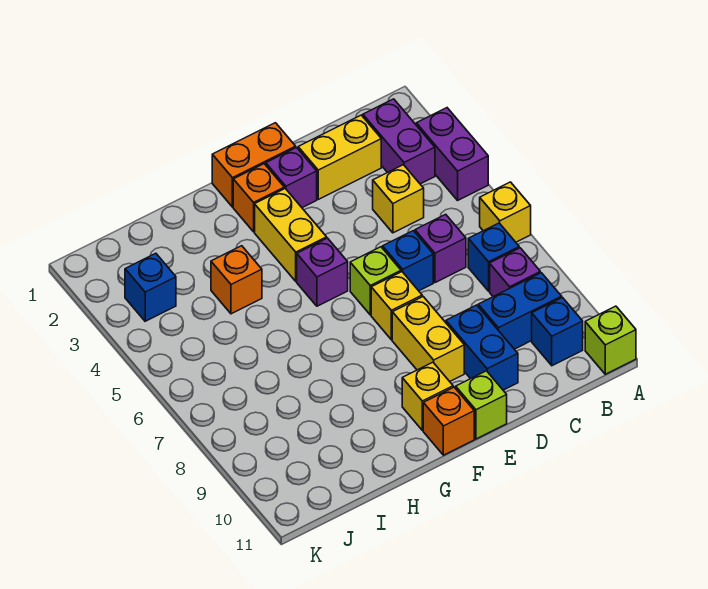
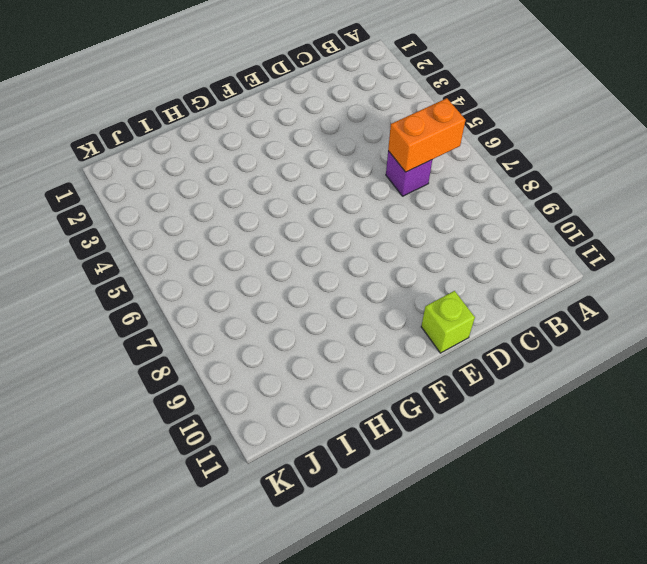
orange brick B6:C6 level 2 -> orange brick E1:F1 level 1
none -> purple brick A3:A4 level 1
none -> yellow brick A6 level 1
none -> lime brick A11 level 1

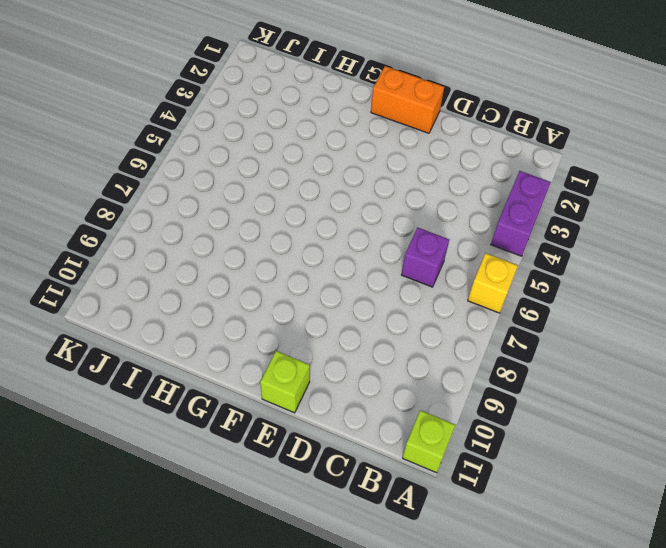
none -> purple brick B2:B3 level 1
none -> blue brick B7 level 1
none -> purple brick B8 level 1

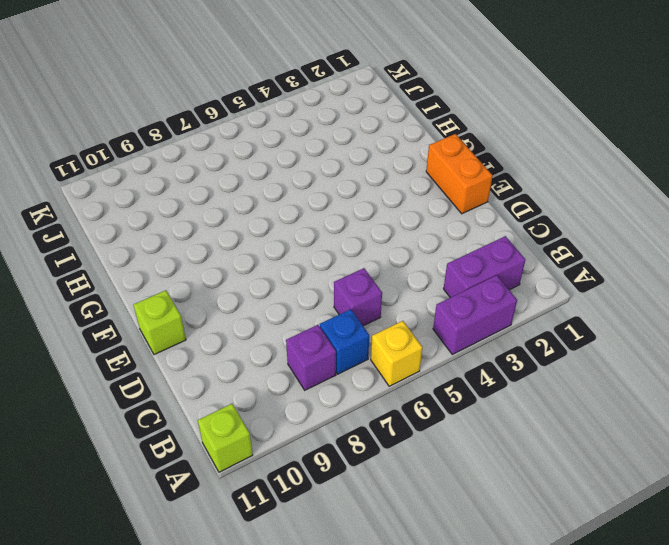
none -> blue brick B9:C9 level 1
none -> blue brick B10 level 1
none -> yellow brick C2:D2 level 1

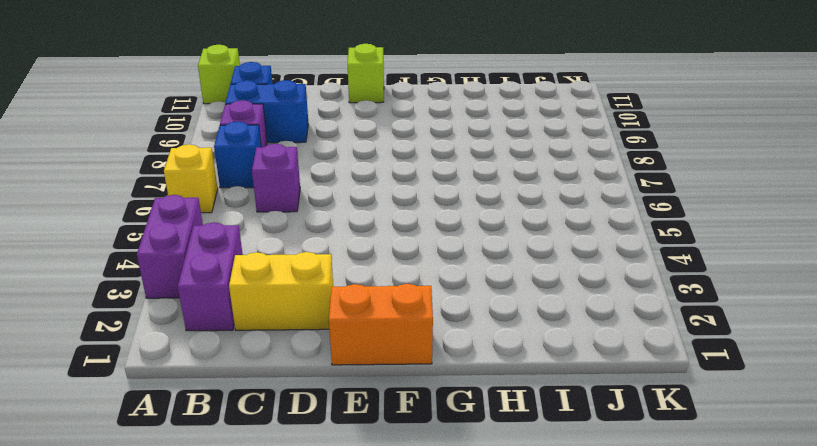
none -> yellow brick C4 level 1
none -> blue brick D6 level 1
none -> blue brick D9:D10 level 1

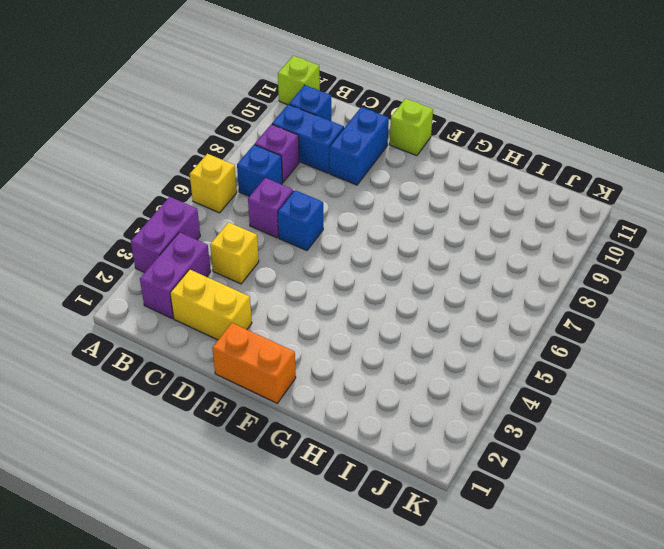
none -> purple brick E2 level 1
none -> lime brick E6 level 1
none -> yellow brick E7 level 1

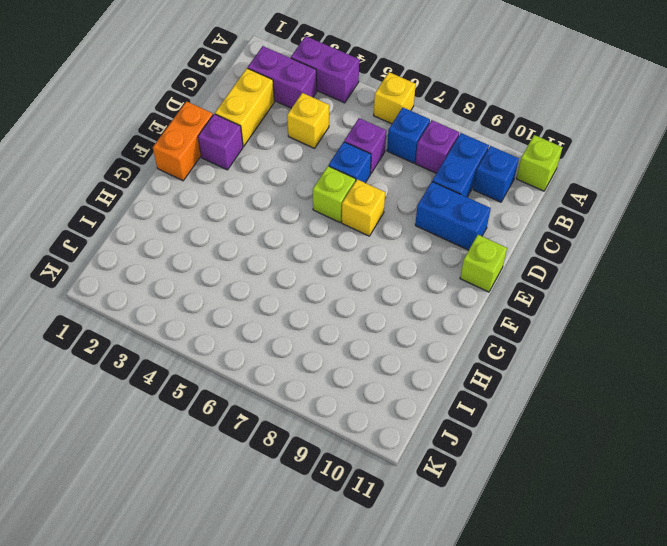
none -> yellow brick E8:E9 level 1
none -> orange brick F2 level 1
none -> yellow brick F3:F4 level 1

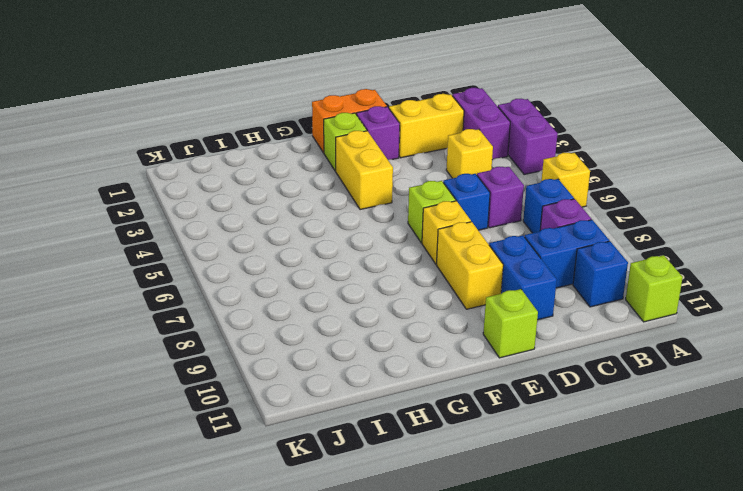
lime brick F2 level 1 -> orange brick F2 level 1
none -> purple brick F5 level 1
none -> yellow brick F10 level 1
none -> orange brick F11 level 1

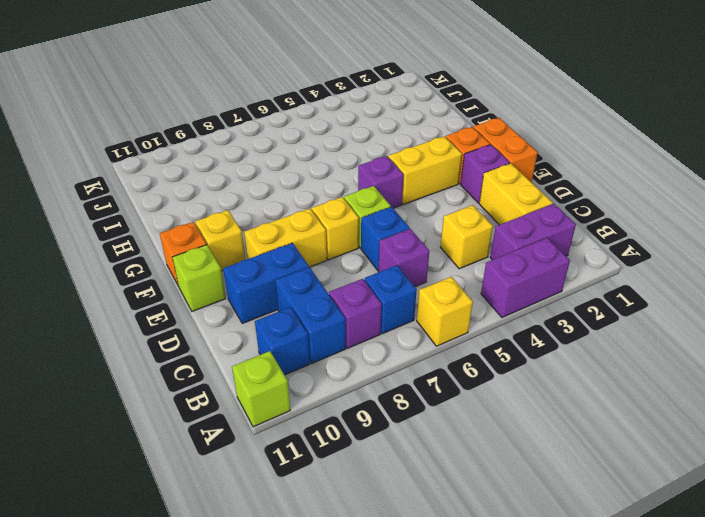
none -> orange brick H4 level 1
none -> blue brick J3 level 1

